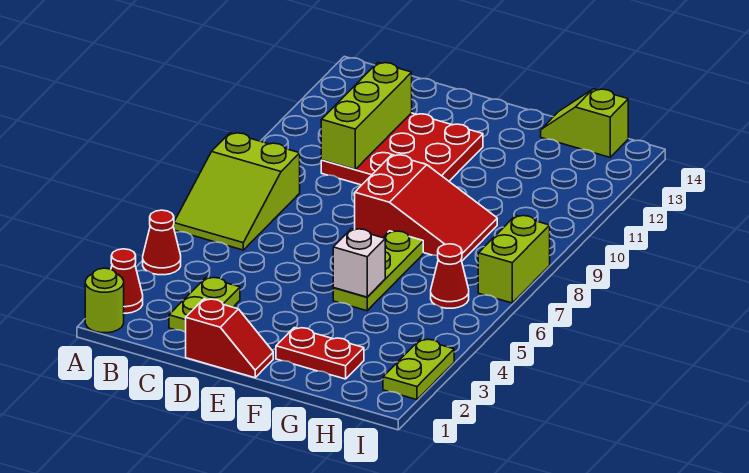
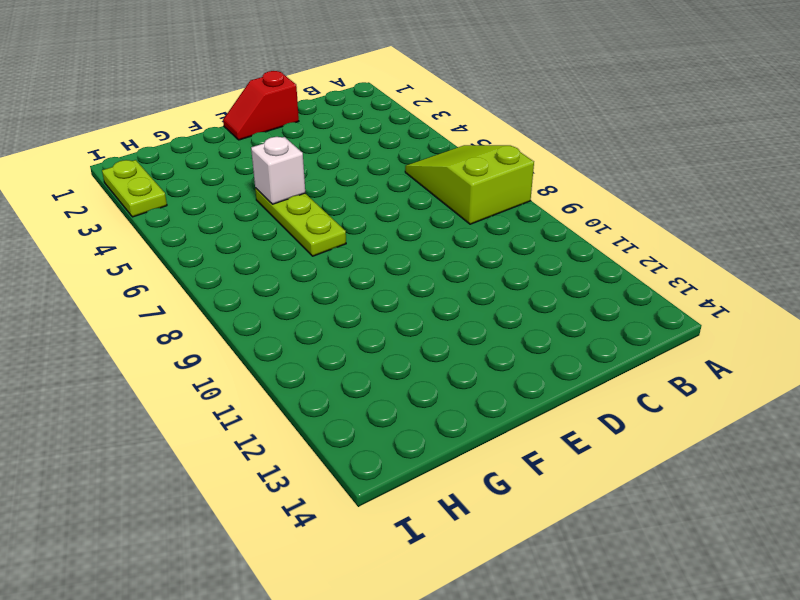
none -> lime round brick A1 level 1
none -> red cone A2 level 1
none -> red cone A4 level 1

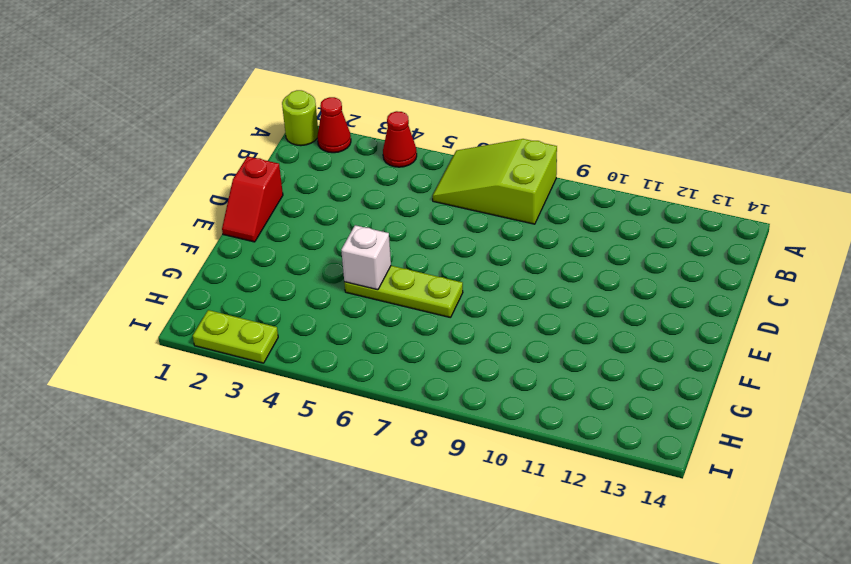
none -> lime plate C2:C3 level 1
none -> red plate C10:E12 level 1
none -> red slope E8:G9 level 1 top E

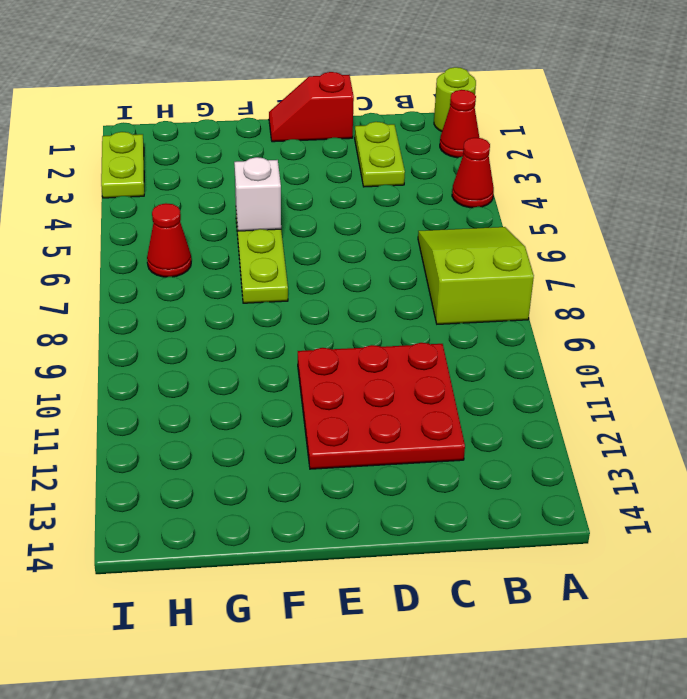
none -> red slope E8:G9 level 1 top E
none -> red plate F2:G2 level 1
none -> lime slope G14:H14 level 1 top H

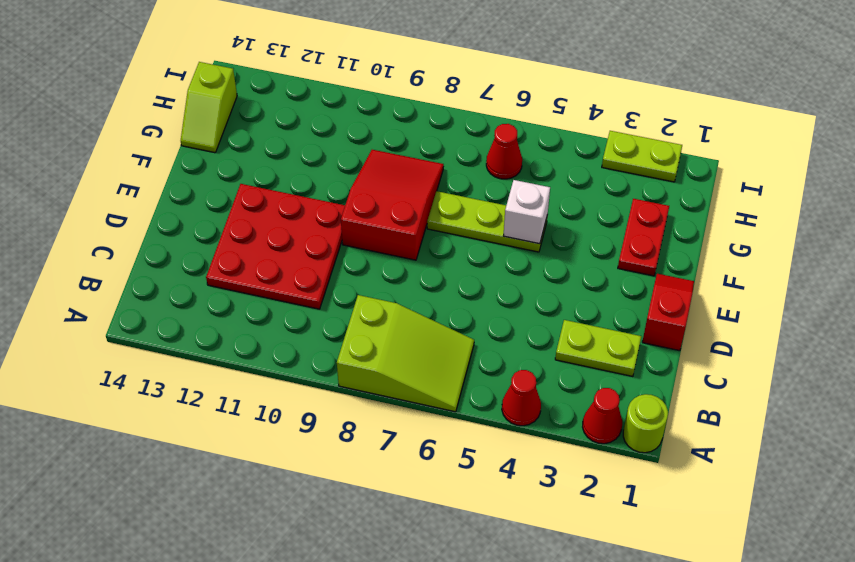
none -> lime brick I7:I8 level 1
none -> lime brick C10:C12 level 2

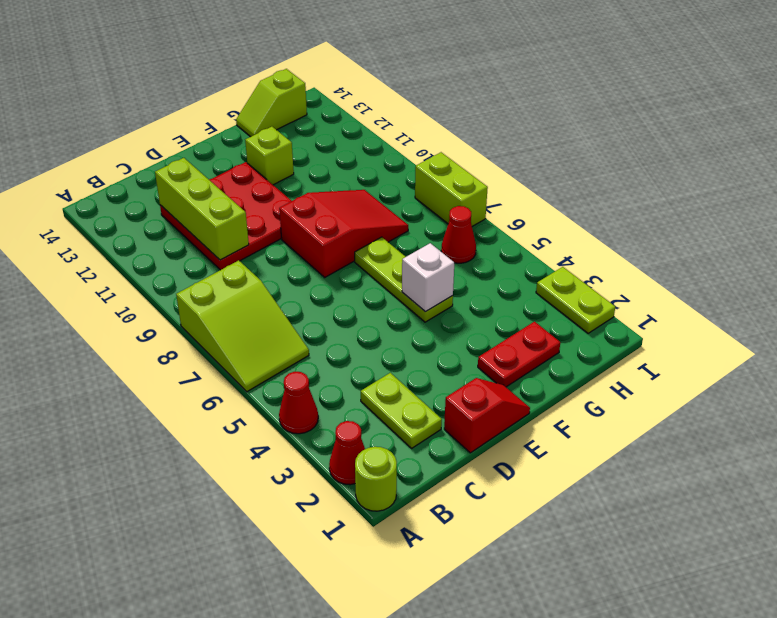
lime brick F12 level 1 -> none

